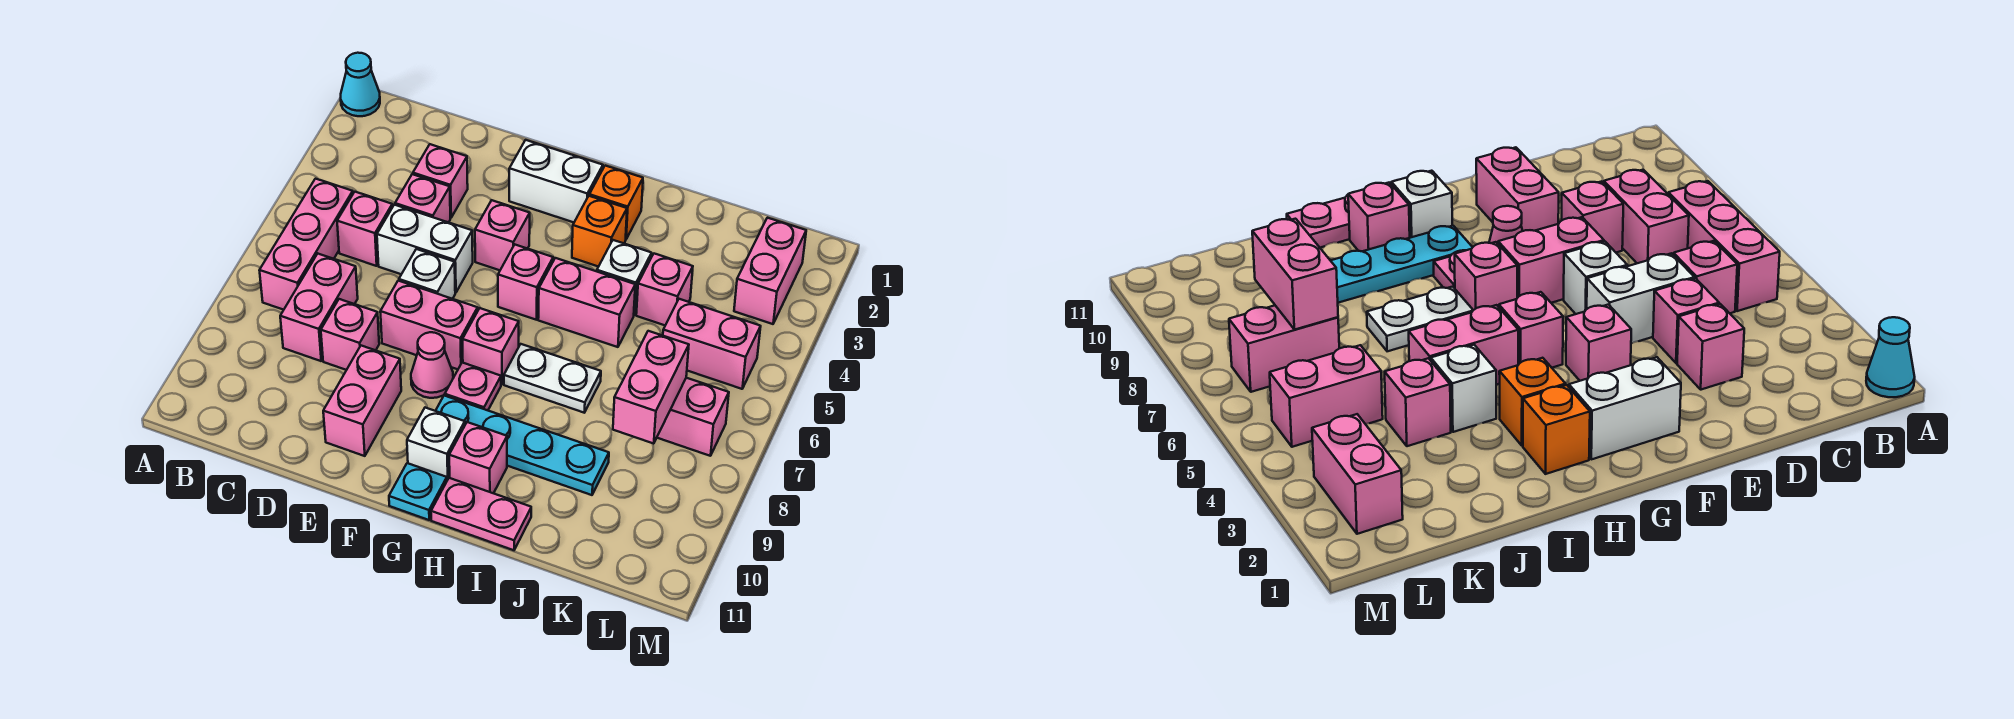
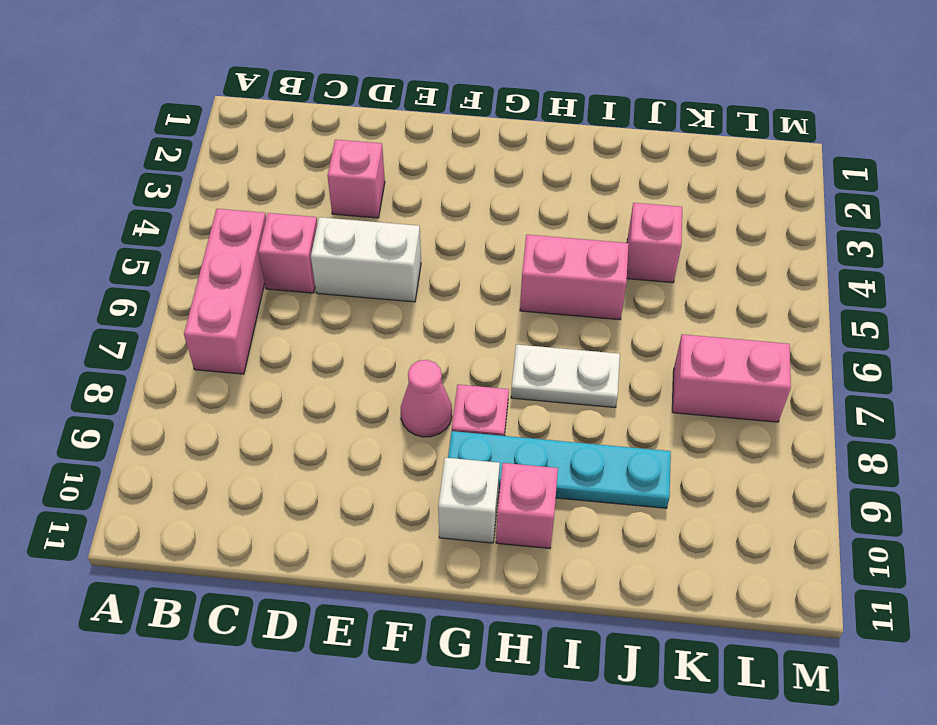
none -> cyan cone A1 level 1
none -> pink brick C7:C8 level 1
none -> pink brick D4 level 1
none -> pink brick D8 level 1

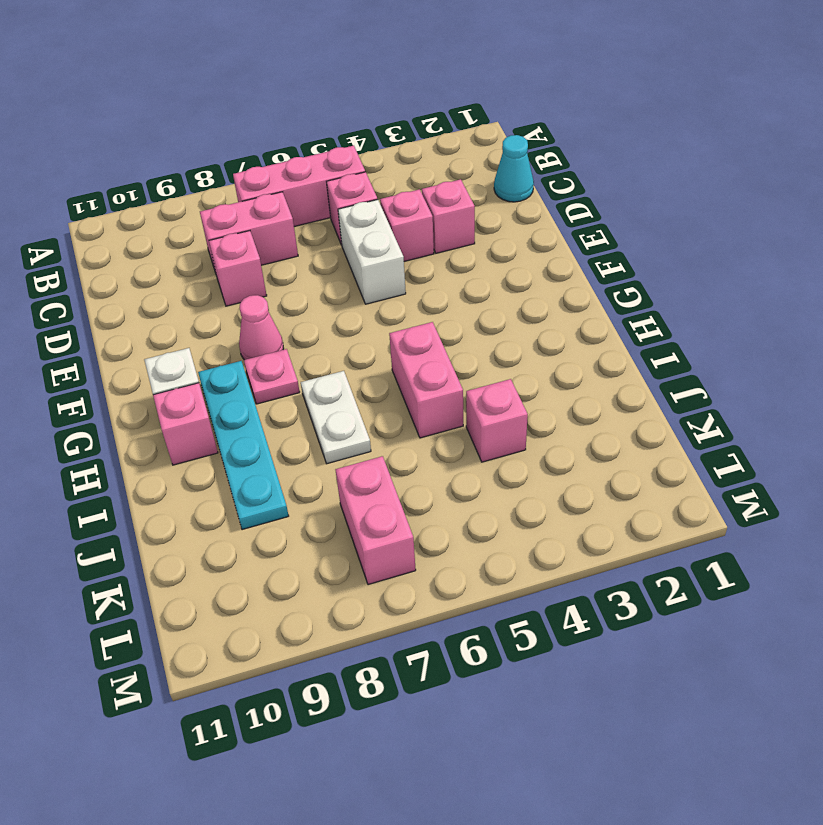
cyan cone C1 level 1 -> cyan cone A1 level 1
none -> white brick E6 level 1
none -> pink brick E7:F7 level 1
none -> pink brick E9:E10 level 1
none -> white brick F2:G2 level 1

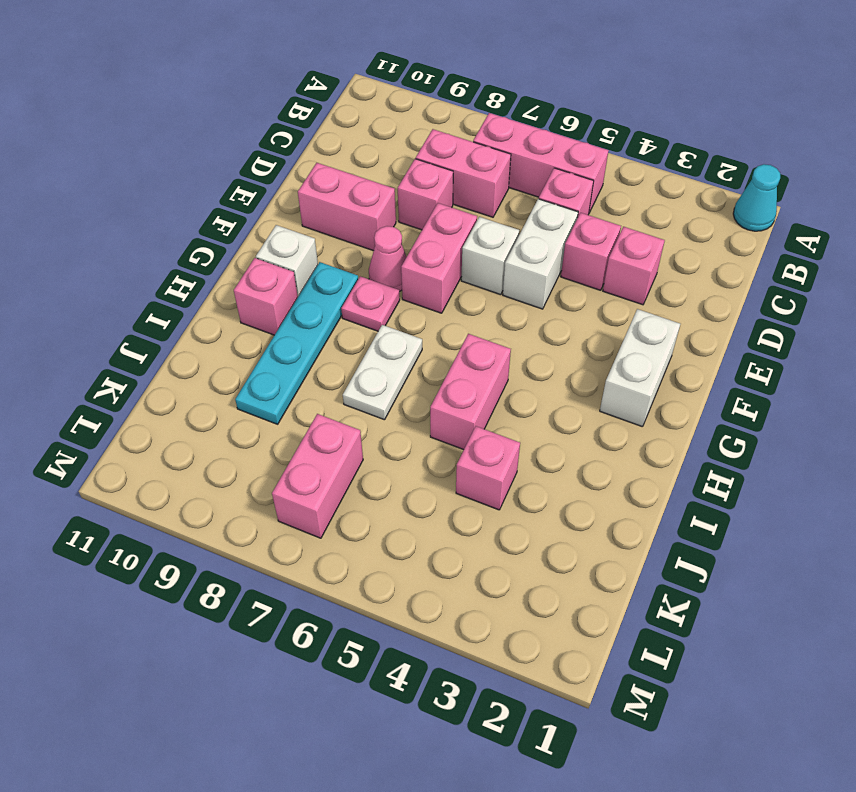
none -> pink brick F4 level 1
none -> pink brick G5 level 1
none -> pink brick G7 level 1
none -> cyan plate G11 level 1

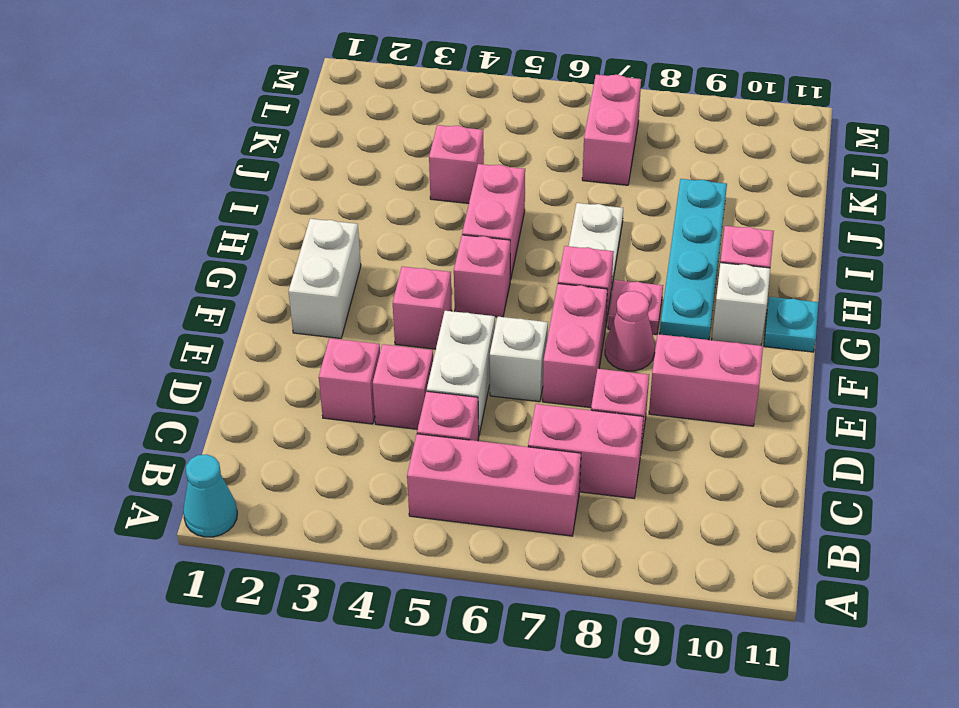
none -> orange brick H2 level 1
none -> orange brick H3 level 1
none -> pink plate H11:I11 level 1
none -> white brick I4 level 1

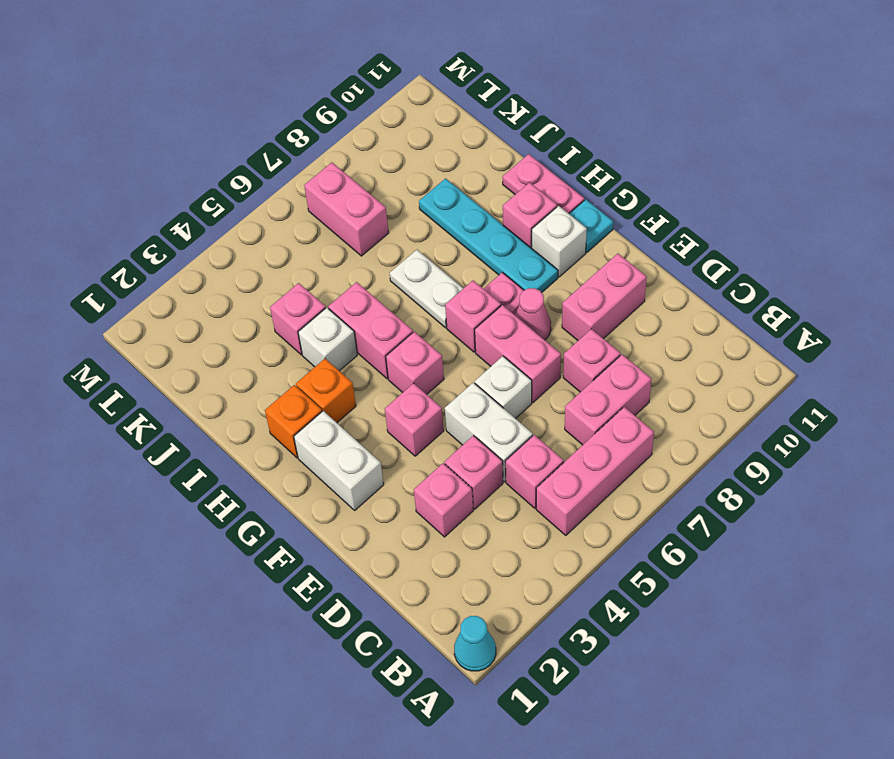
none -> pink brick K5:L5 level 1
none -> pink brick L2:L3 level 1
none -> pink brick K7:K8 level 2

